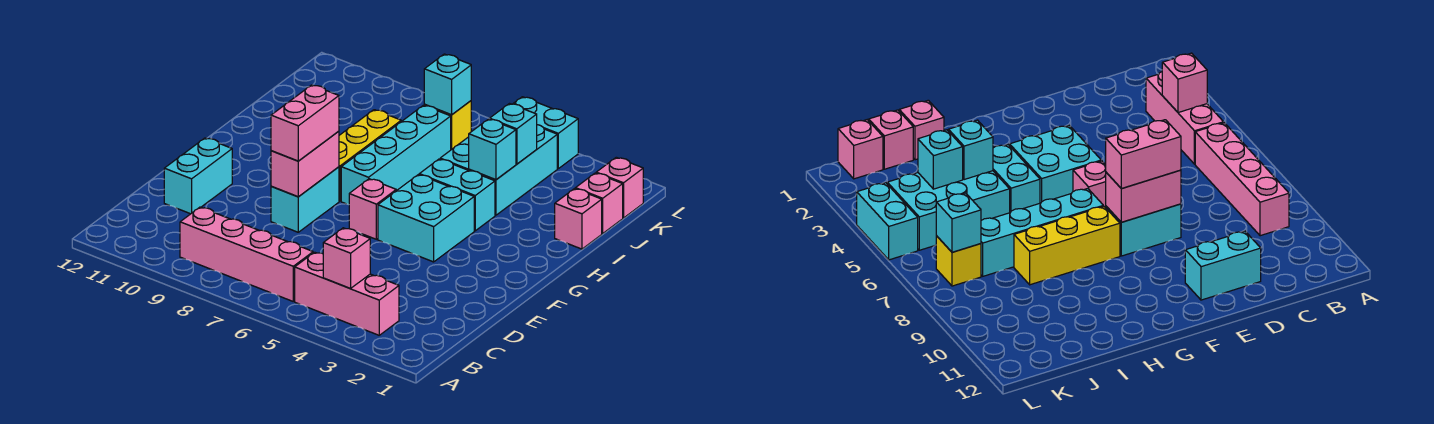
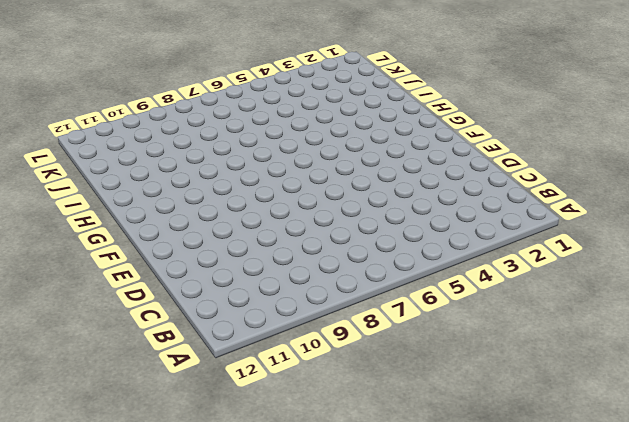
none -> pink brick B3:B5 level 1
none -> pink brick B6:B9 level 1
none -> cyan brick D11:E11 level 1

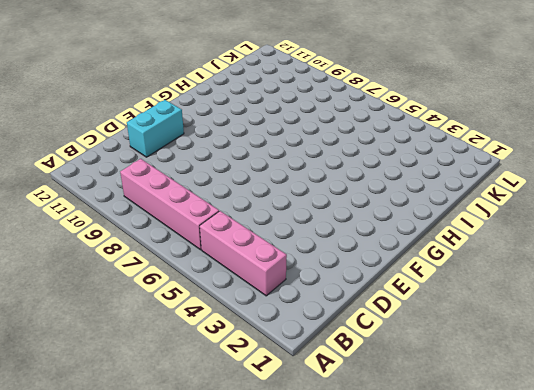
none -> cyan brick E8:F8 level 1
none -> cyan brick F4:G5 level 1
none -> pink brick F6 level 1

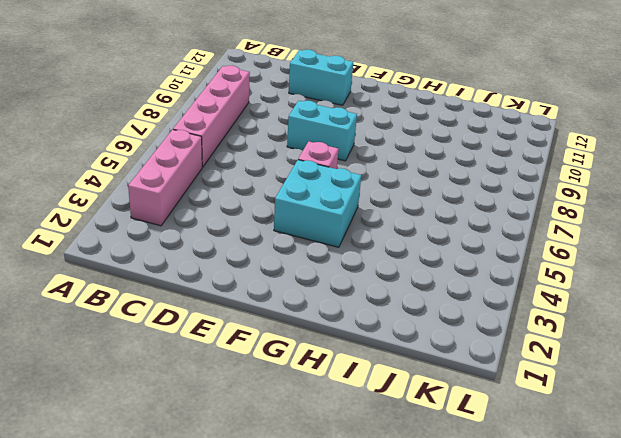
none -> cyan brick G7:J7 level 1
none -> yellow brick G8:I8 level 1
none -> cyan brick H4:H5 level 1

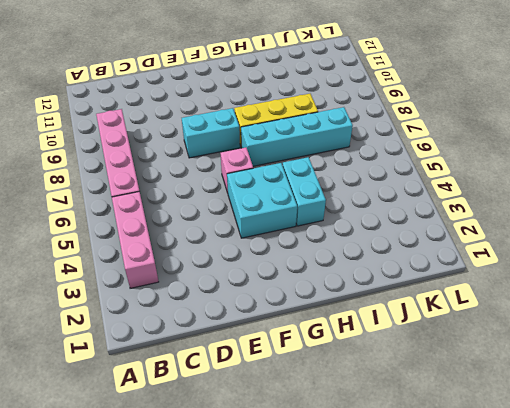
none -> cyan brick D11:E11 level 1
none -> pink brick I1 level 1
none -> cyan brick I4:K5 level 1

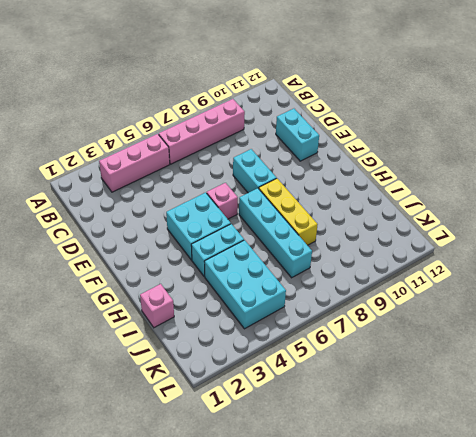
none -> pink brick J1 level 1
none -> pink brick K1 level 1
none -> yellow brick K7 level 1

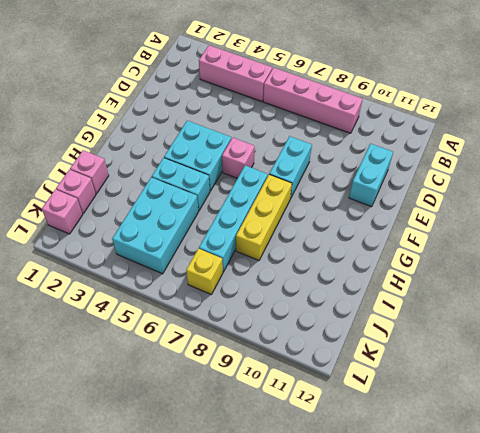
none -> cyan brick L4:L5 level 1
none -> pink brick B4 level 2
none -> pink brick E8:F8 level 2

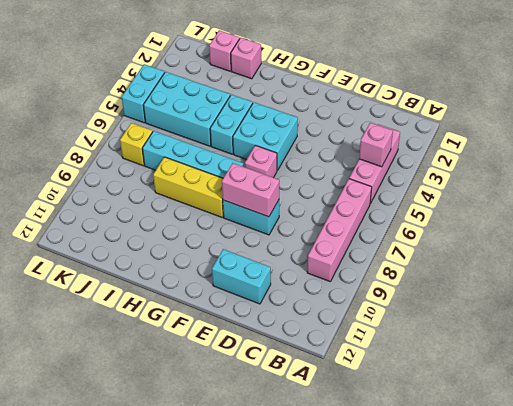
none -> pink brick K1 level 1
none -> cyan brick I4 level 2
none -> cyan brick J4 level 2

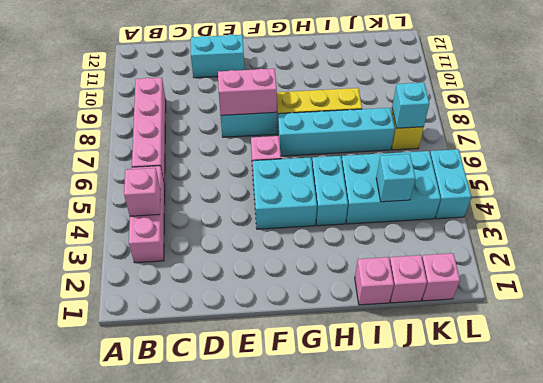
none -> cyan brick I4 level 2
none -> pink brick E8:F8 level 3

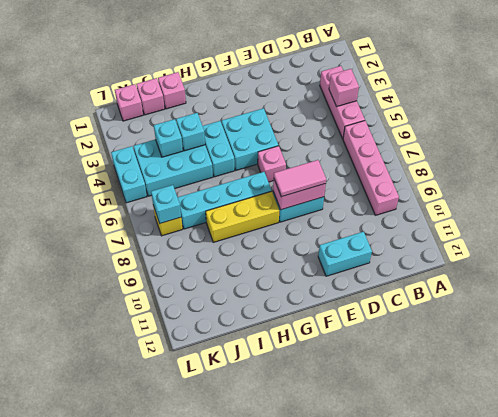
pink tile E8:F8 level 3 -> pink brick E8:F8 level 3

